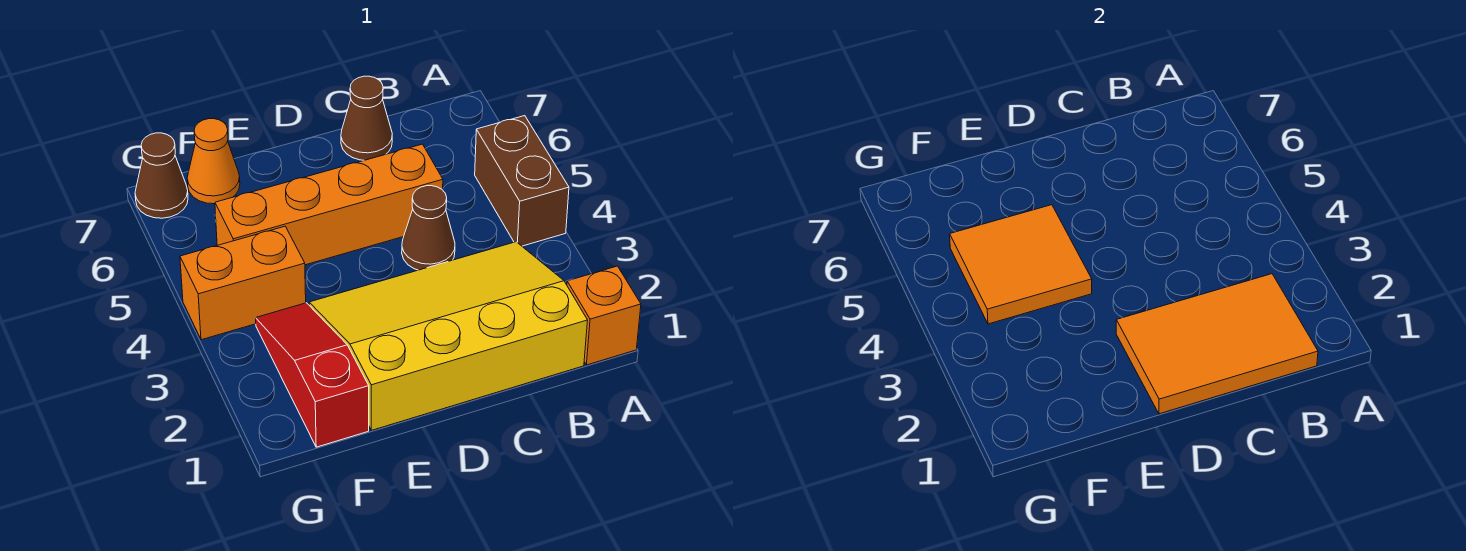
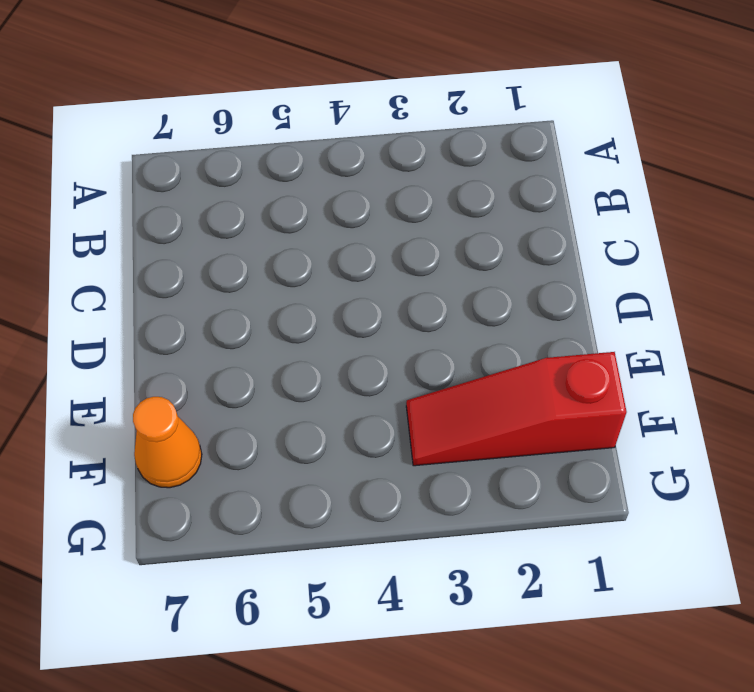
none -> orange brick A1 level 1
none -> brown brick A4:A5 level 1
none -> yellow slope B1:E3 level 1 top 1

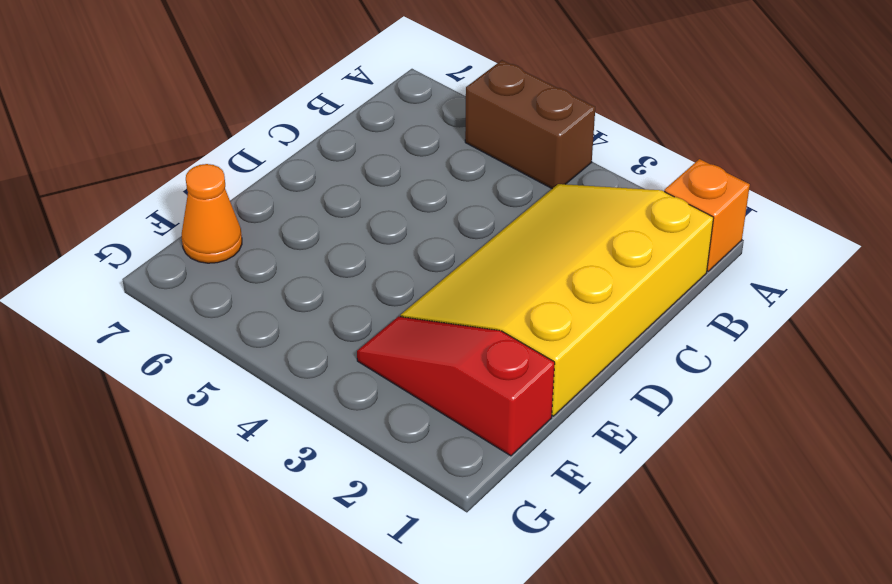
none -> brown cone C4 level 1
none -> orange brick C5:F5 level 1
none -> brown cone C7 level 1

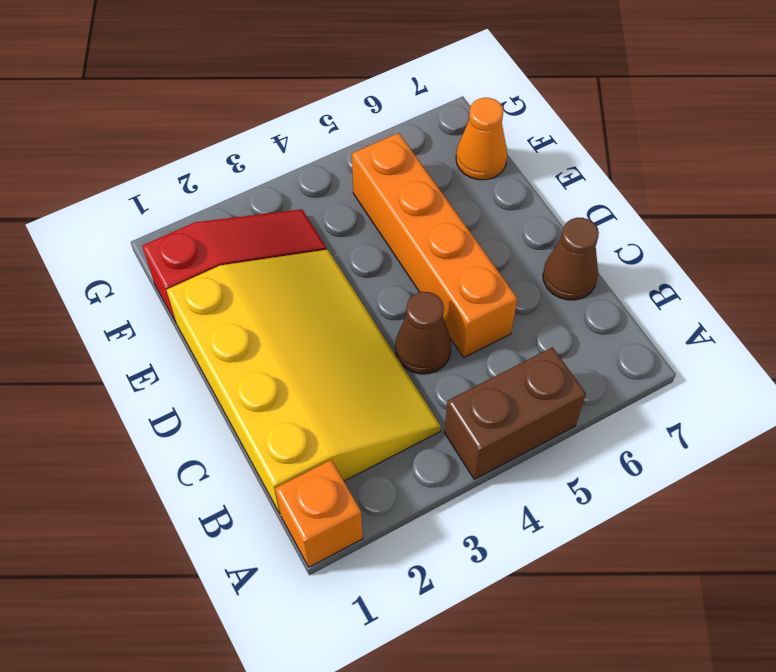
none -> orange brick F4:G4 level 1
none -> brown cone G7 level 1
none -> orange tile B1:D2 level 2

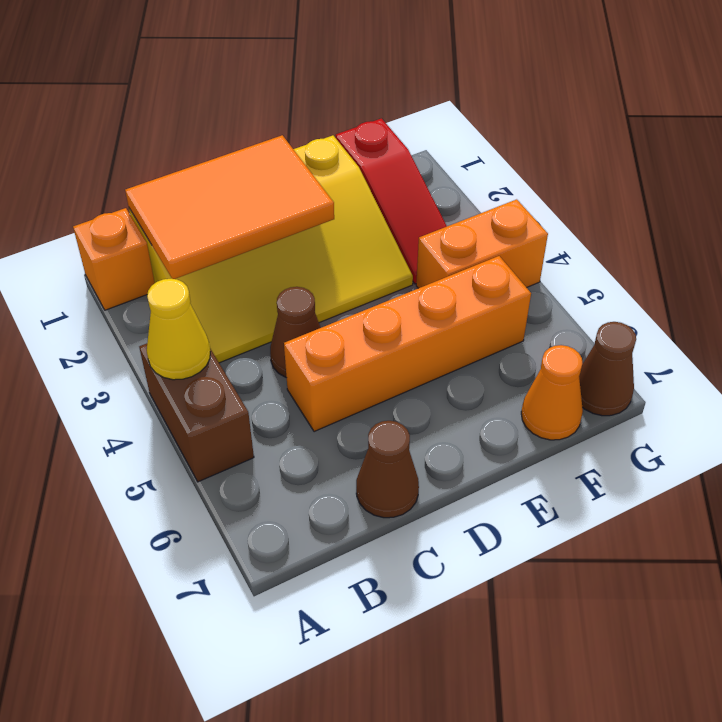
yellow cone A4 level 2 -> none
none -> orange tile E4:F5 level 2

